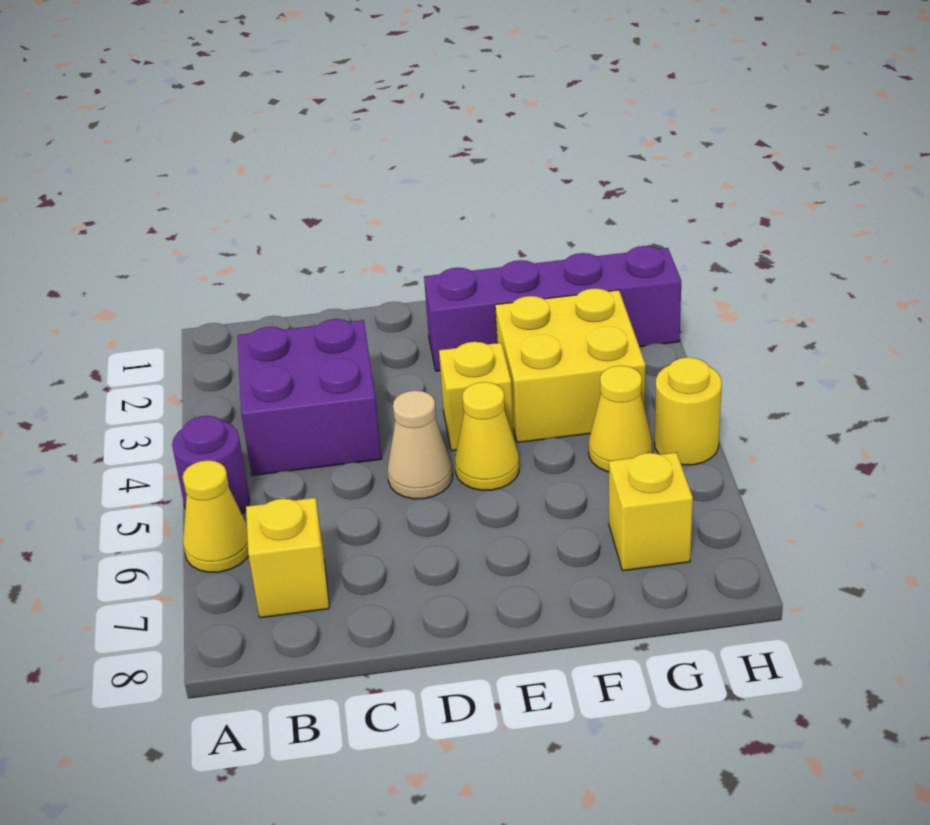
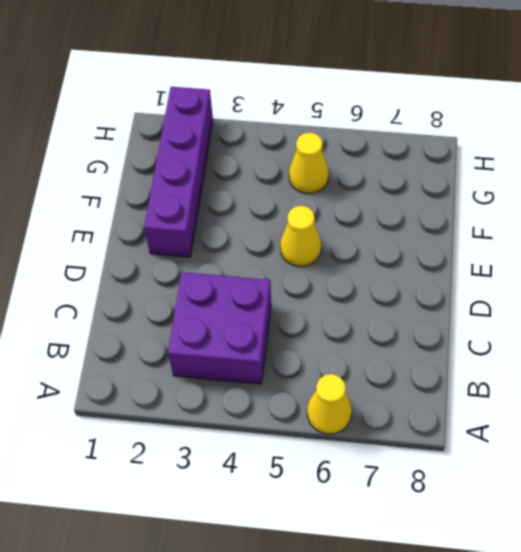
none -> purple round brick A5 level 1
none -> yellow brick B7 level 1
none -> tan cone D5 level 1

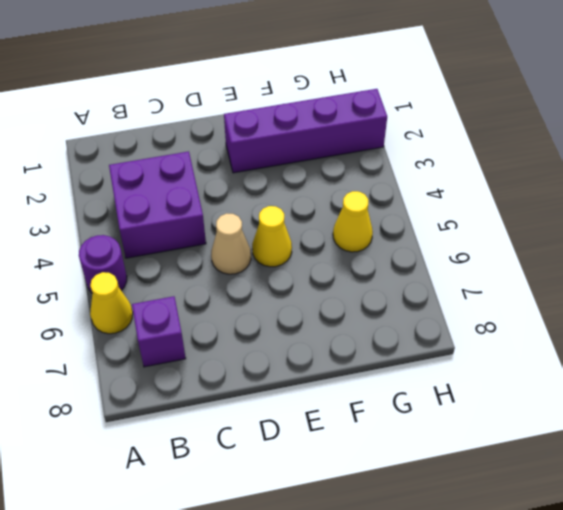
purple brick B7 level 1 -> yellow brick B7 level 1
none -> yellow brick E4 level 1
none -> yellow brick F3:G4 level 1
none -> yellow brick G7 level 1

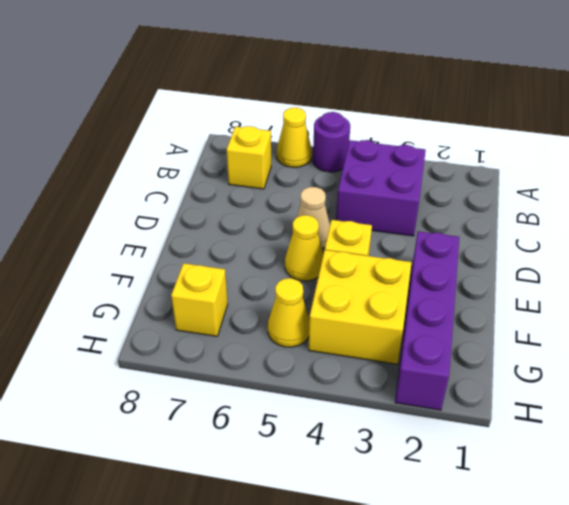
none -> yellow round brick H5 level 1

